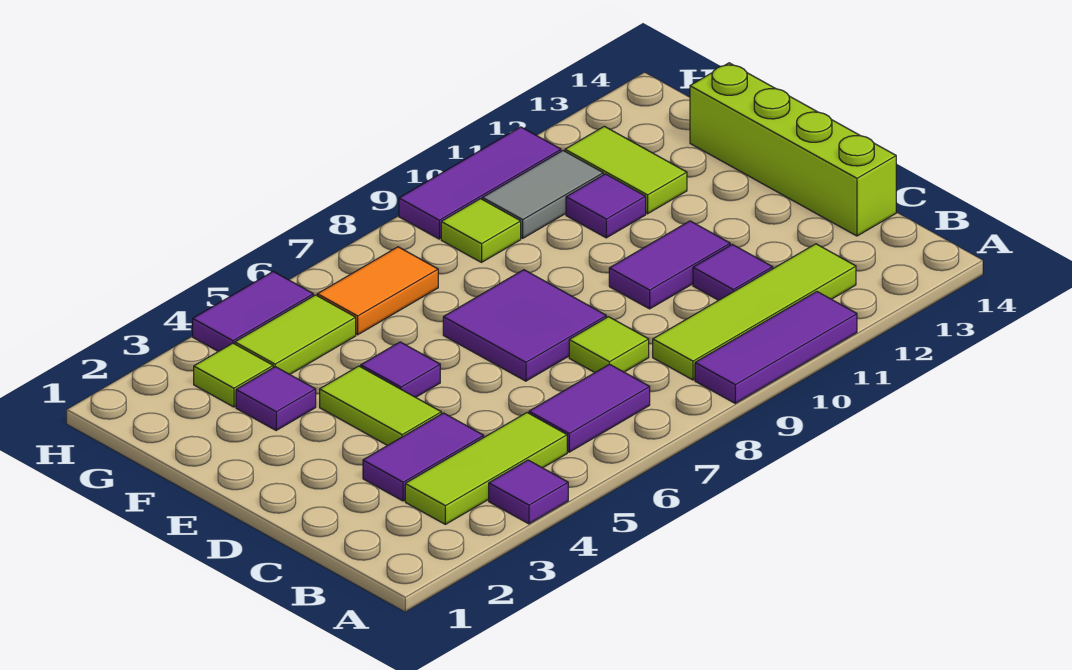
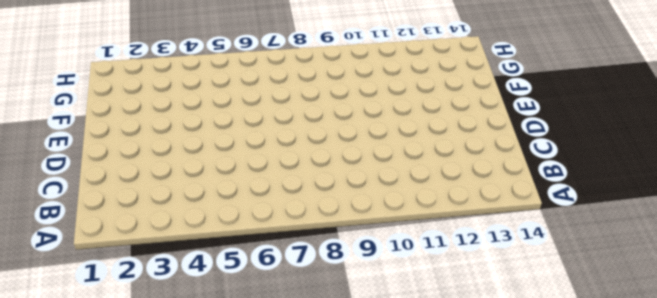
none -> purple tile A4 level 1
none -> purple tile A9:A11 level 1
none -> lime tile B3:B5 level 1

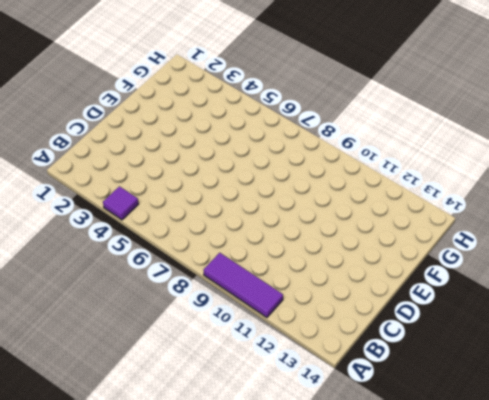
none -> lime tile B3:B5 level 1
none -> purple tile B6:B7 level 1
none -> lime tile B9:B12 level 1

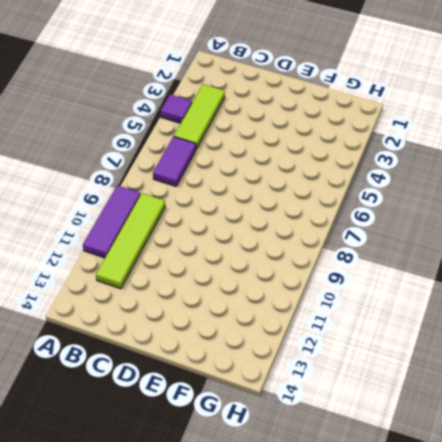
none -> purple tile C3:C4 level 1
none -> lime tile C8 level 1
none -> purple tile C11 level 1

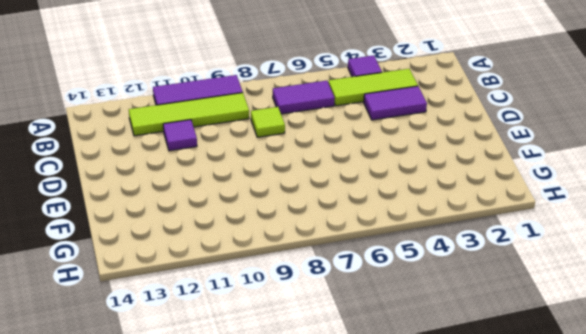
none -> lime brick C14:F14 level 1
none -> lime tile D4:E4 level 1
none -> purple tile D7:E8 level 1

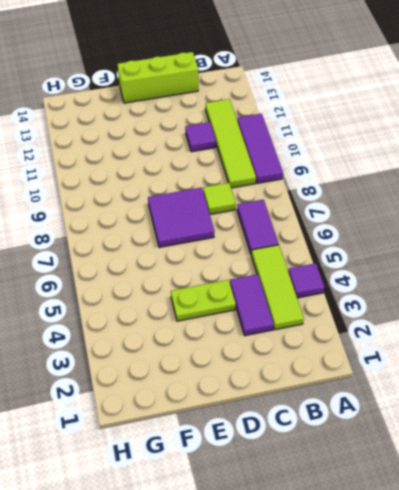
lime brick C14:E14 level 1 -> lime brick C14:F14 level 1
lime plate D4:E4 level 1 -> lime tile D4:E4 level 1
none -> purple tile D10:D11 level 1
none -> purple tile E5 level 1
none -> purple tile F3 level 1

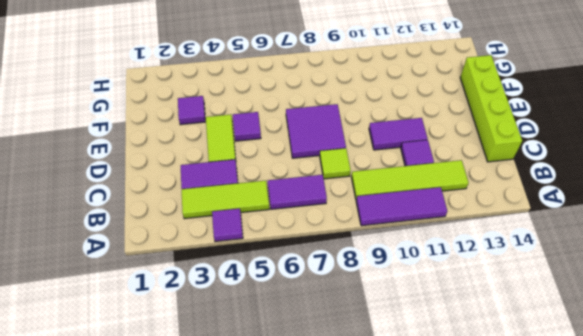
none -> purple tile F11 level 1
none -> lime tile F12:G12 level 1
none -> lime tile G3 level 1

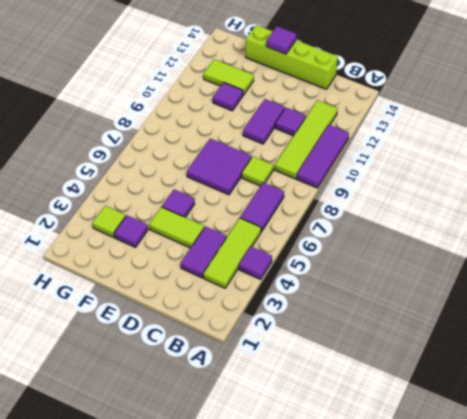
purple tile E14 level 2 -> none
none -> lime tile G4:G5 level 1
none -> orange tile G6:G7 level 1
none -> lime tile G9 level 1

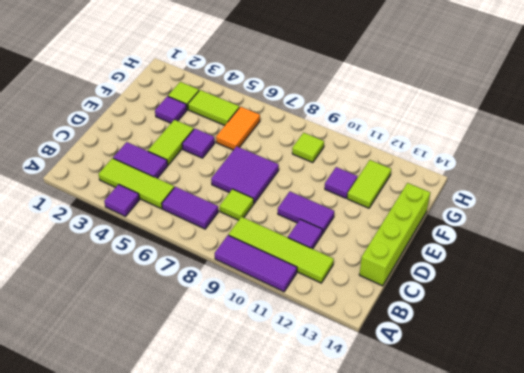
orange tile F6:G6 level 1 -> orange tile G6:G7 level 1
none -> grey tile G10:G11 level 1
none -> purple tile H4:H5 level 1
none -> purple tile H9:H11 level 1

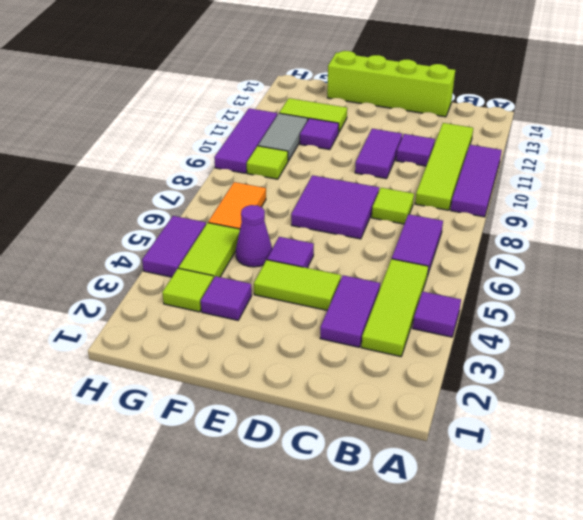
purple cone F5 level 1 -> none

